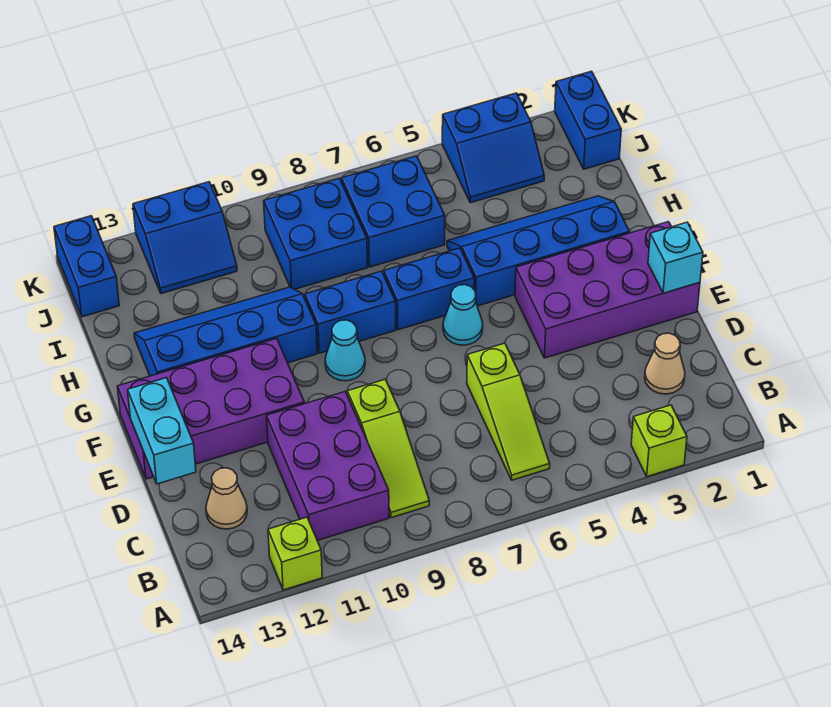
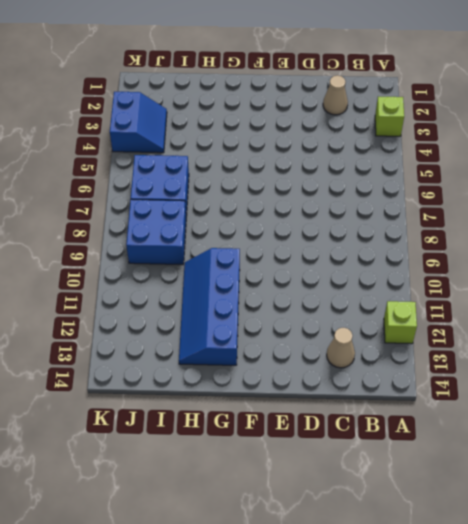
none -> lime slope B6:D6 level 1 top D
none -> lime slope B9:D9 level 1 top D
none -> purple brick B10:D11 level 1

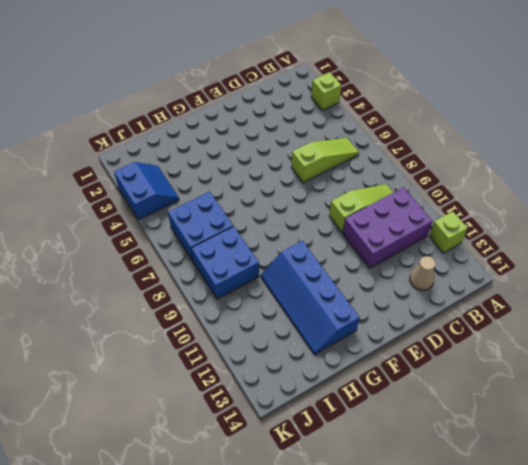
none -> tan cone C2 level 1
none -> purple brick E1:F4 level 1
none -> purple brick E11:F14 level 1

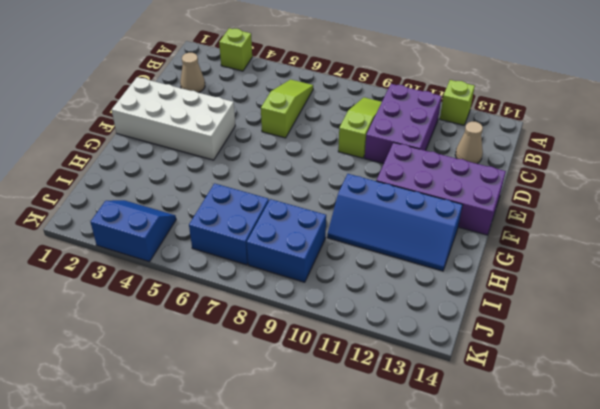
white brick E1:F4 level 1 -> purple brick E1:F4 level 1
none -> cyan cone F6 level 1
none -> cyan cone F9 level 1
none -> blue slope G2:H5 level 1 top G

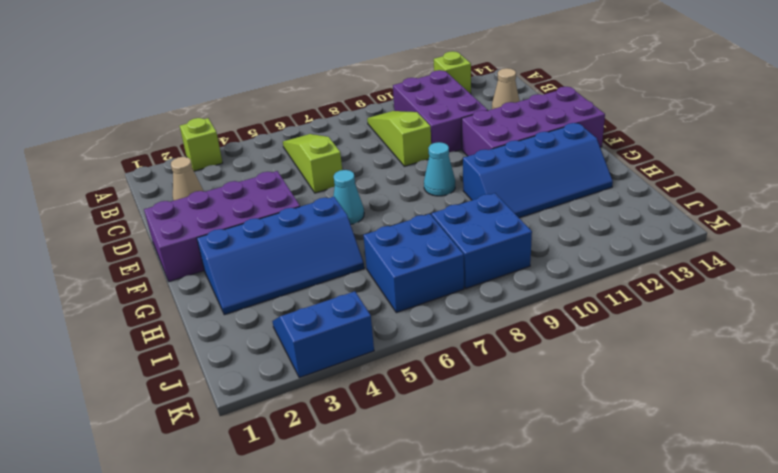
none -> blue brick G6:G7 level 1
none -> blue brick G8:G9 level 1
none -> blue brick J1:K1 level 1

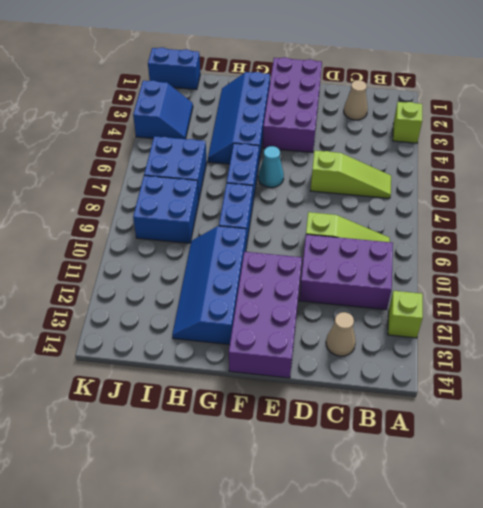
none -> cyan cone F9 level 1
none -> blue slope J11:K12 level 1 top K
none -> blue brick J14:K14 level 1

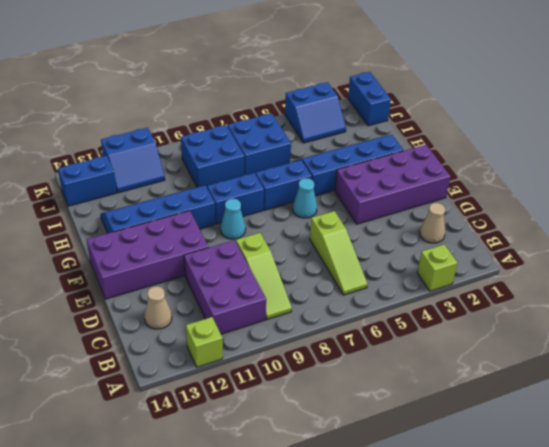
blue brick J13:J14 level 1 -> blue brick J14:K14 level 1
none -> cyan brick D14:E14 level 2
none -> cyan brick E1 level 2

